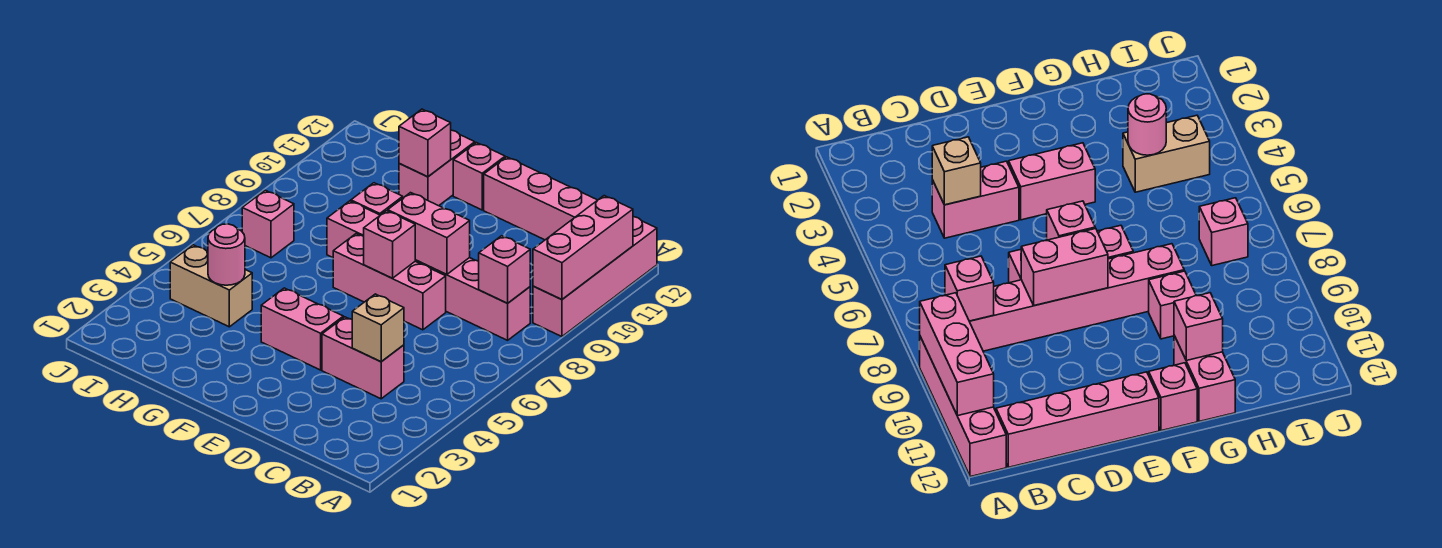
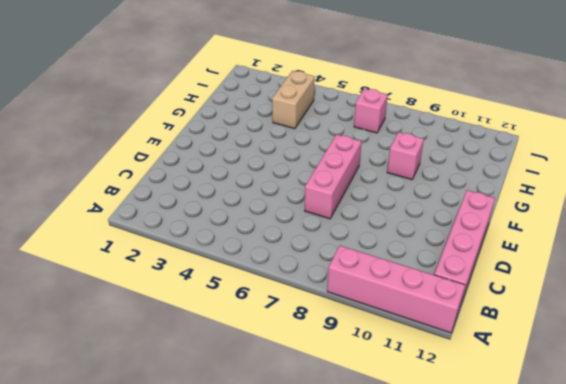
none -> pink brick B8:G8 level 1
none -> pink brick C4:D4 level 1
none -> pink brick E4:F4 level 1

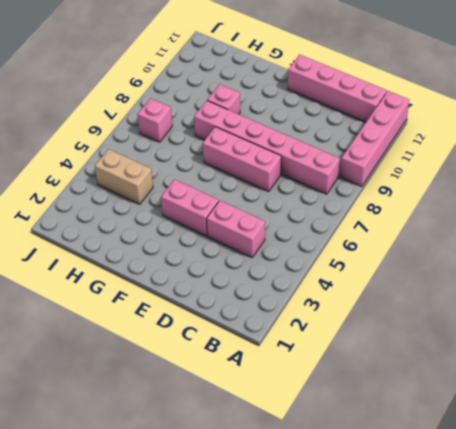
none -> pink brick F12 level 1
none -> pink brick G11:G12 level 1
none -> pink brick A9:A11 level 2

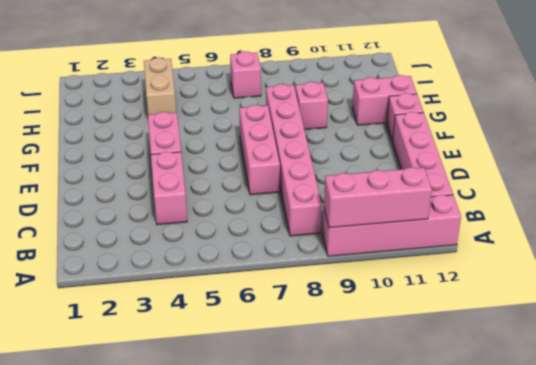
none -> pink brick B8 level 2
none -> tan brick C4 level 2
none -> pink brick D8:E8 level 2

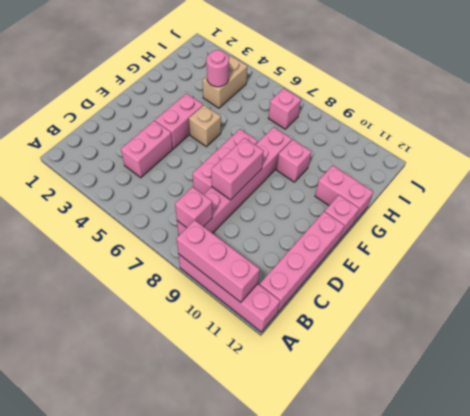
tan brick F5 level 1 -> tan brick C4 level 2
none -> pink brick E7 level 2
none -> pink brick G11 level 2

